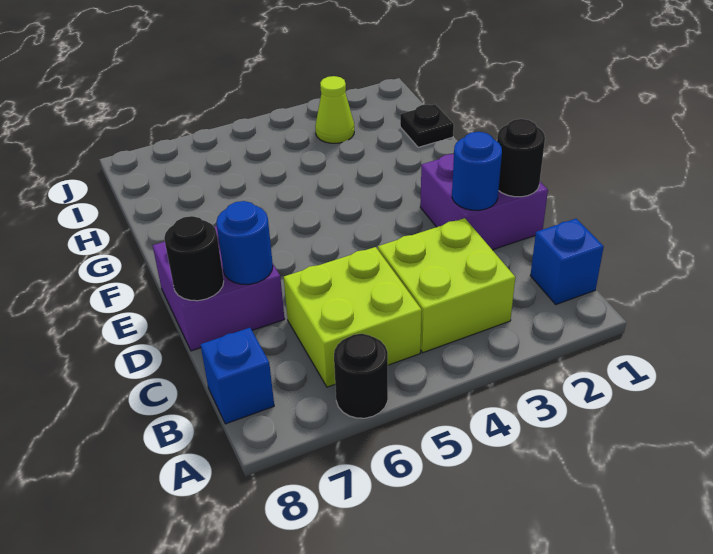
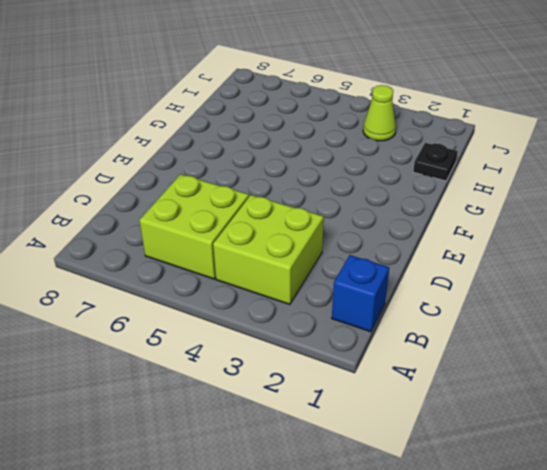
none -> black round brick A6 level 1
none -> blue brick B8 level 1
none -> purple brick D1:E2 level 1

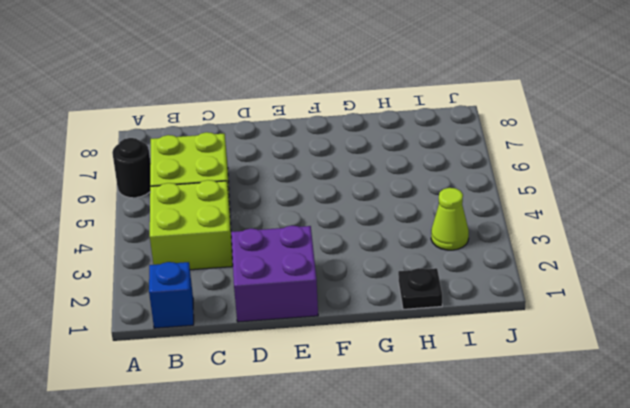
none -> blue brick B8 level 1
none -> purple brick D7:E8 level 1
none -> black round brick D1 level 2

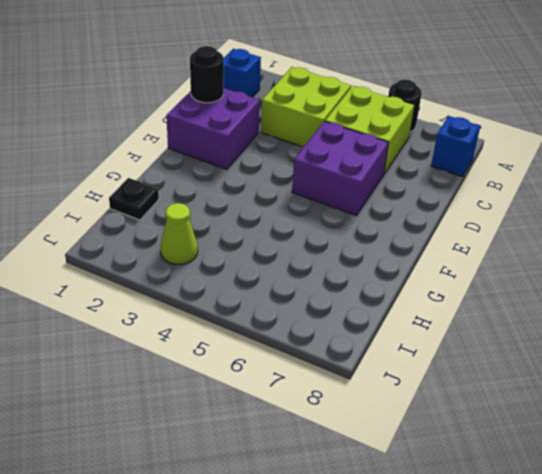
purple brick D5:E6 level 1 -> purple brick D7:E8 level 1
none -> blue round brick D2 level 2
none -> blue round brick D7 level 2
none -> black round brick D8 level 2

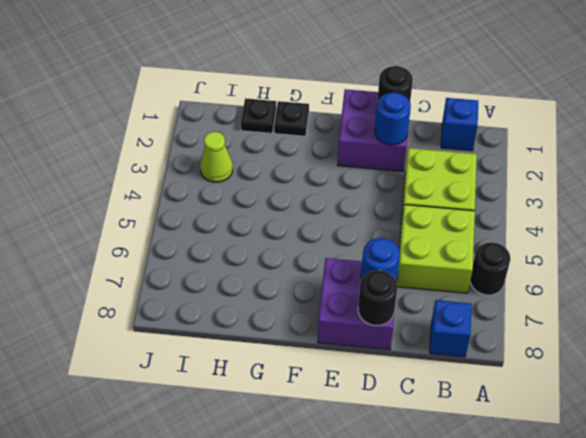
black plate G1 level 1 -> none

